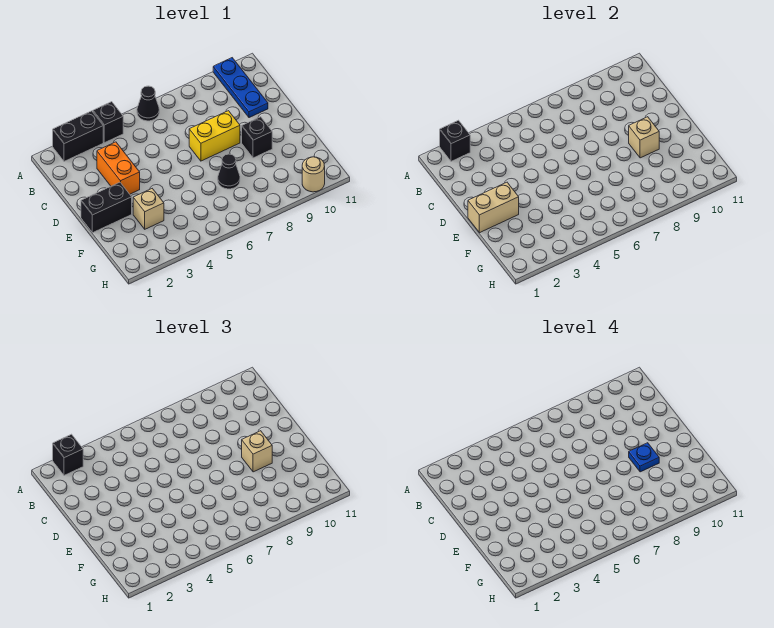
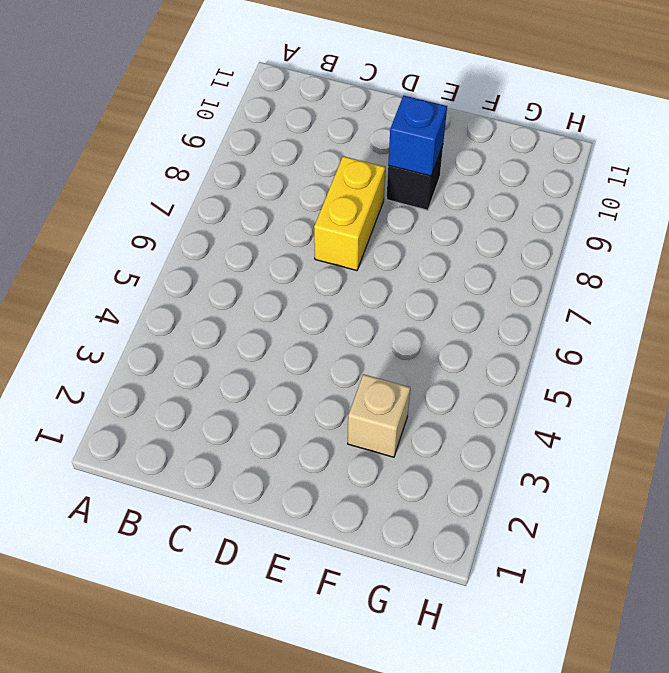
blue brick E9 level 2 -> tan brick E9 level 2
none -> black brick A2:A3 level 1
none -> black brick A4 level 1
none -> black cone A6 level 1

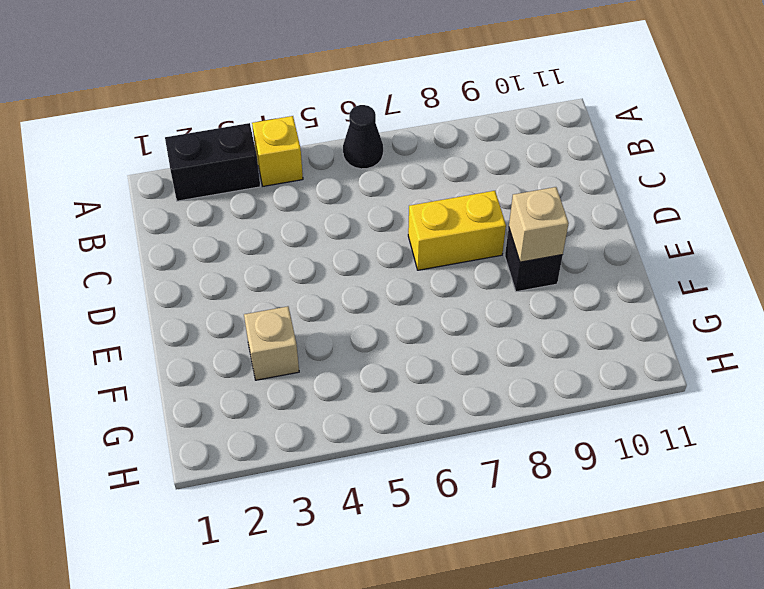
yellow brick A4 level 1 -> black brick A4 level 1
none -> blue plate A10:C10 level 1
none -> orange brick C3:D3 level 1
none -> black brick E1:E2 level 1

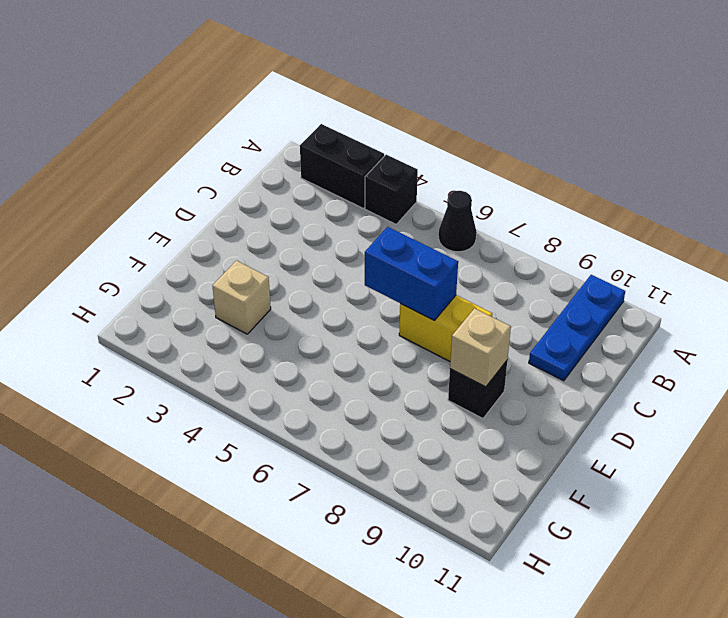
blue brick D6:D7 level 2 -> none
none -> orange brick C3:D3 level 1
none -> black brick E1:E2 level 1
none -> black cone F7 level 1

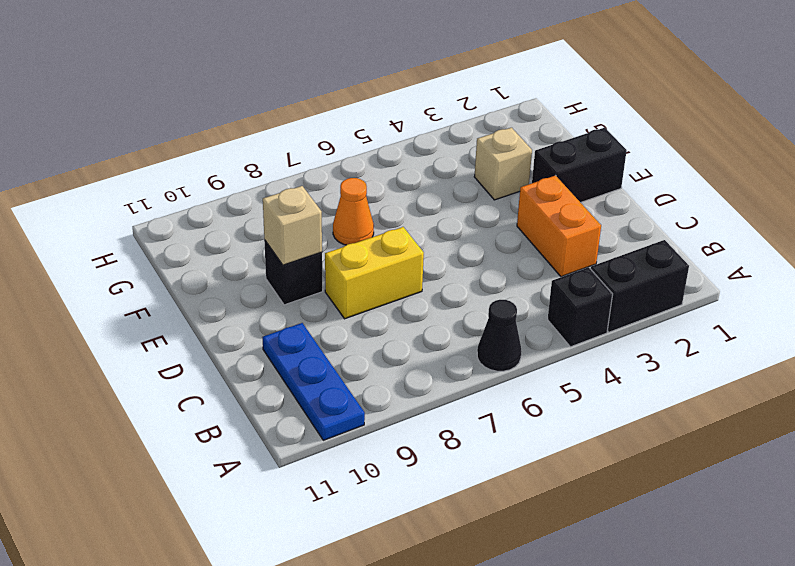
orange cone F7 level 1 -> black cone F7 level 1
none -> tan round brick H10 level 1
none -> black brick A2 level 2
none -> tan brick E1:E2 level 2

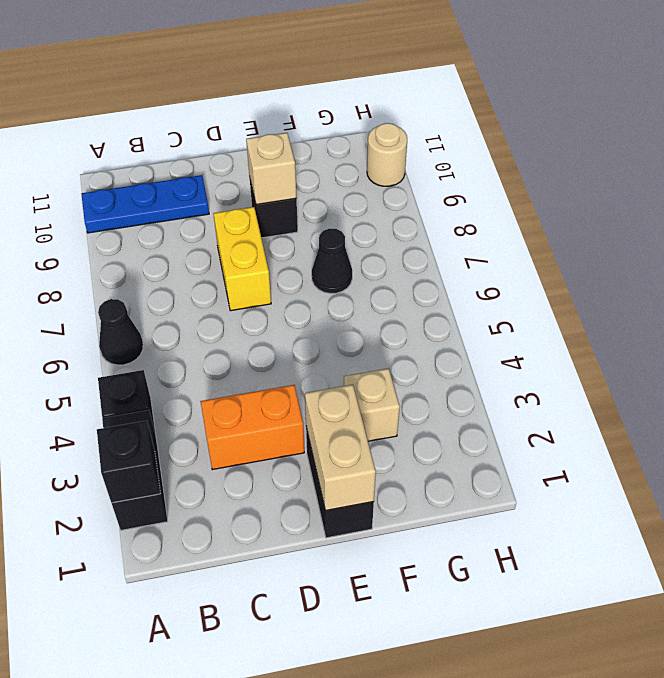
none -> black brick A2 level 3
none -> tan brick E9 level 3
none -> blue plate E9 level 4

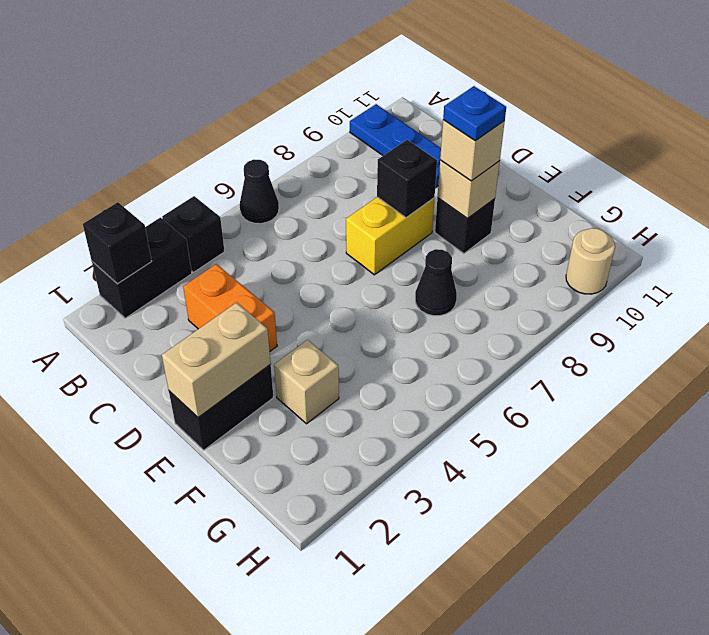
black brick D8 level 2 -> black brick A2 level 3

